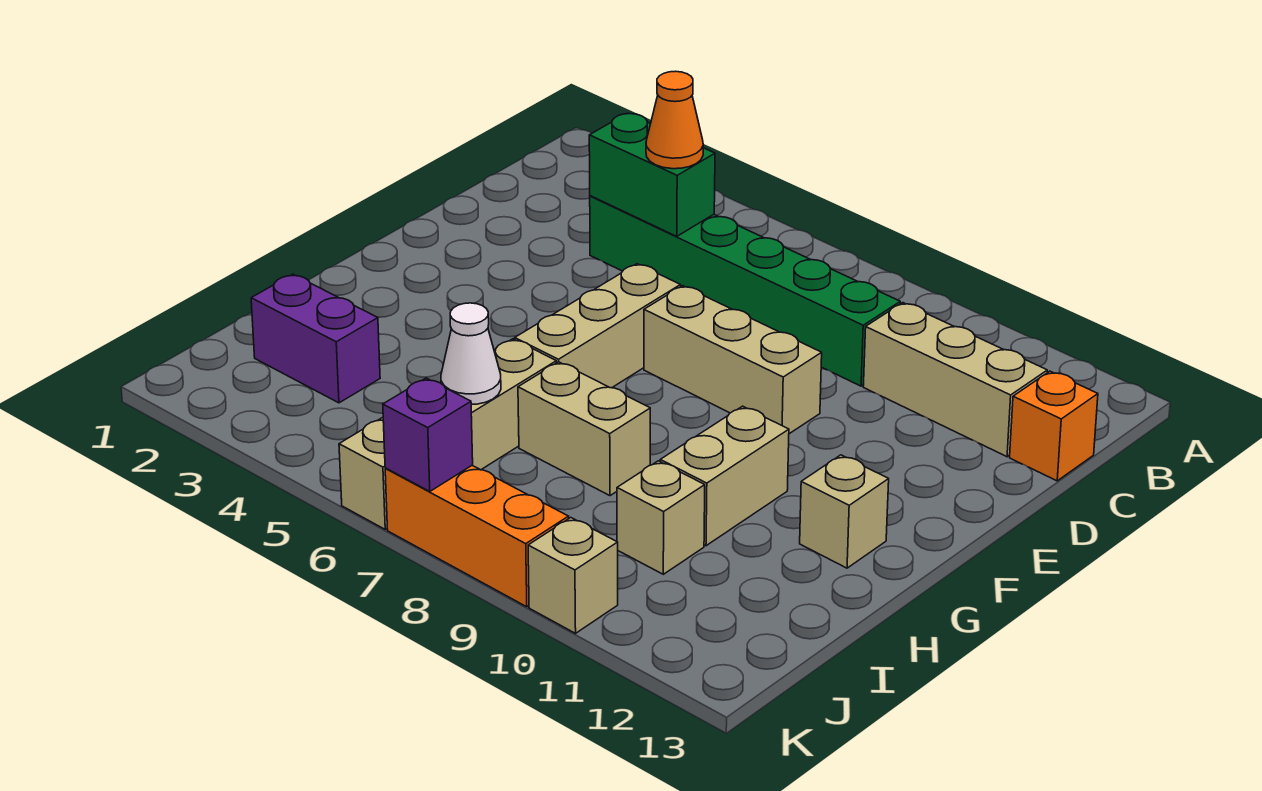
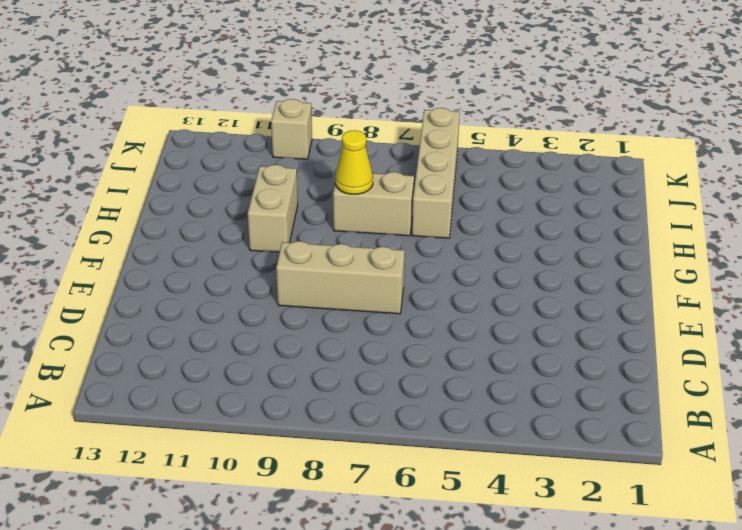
yellow cone H8 level 2 -> none
none -> green brick C4:C9 level 1
none -> tan brick C10:C12 level 1
none -> orange brick C13 level 1

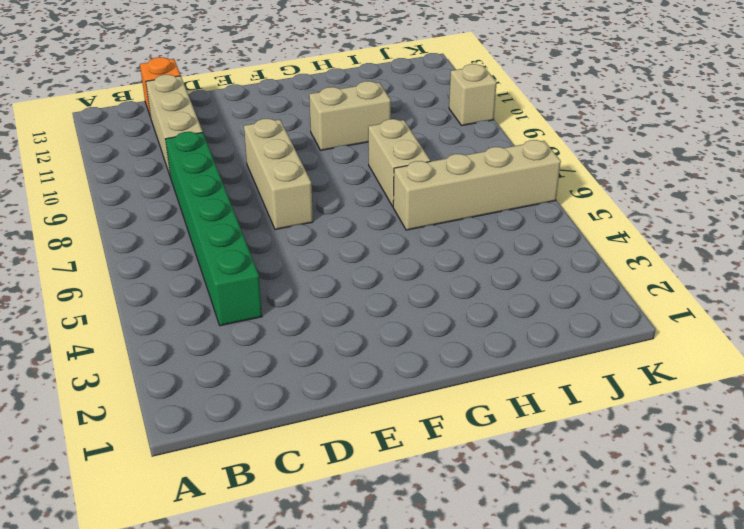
none -> tan brick E6:G6 level 1
none -> tan brick G12 level 1
none -> purple brick I2:I3 level 1

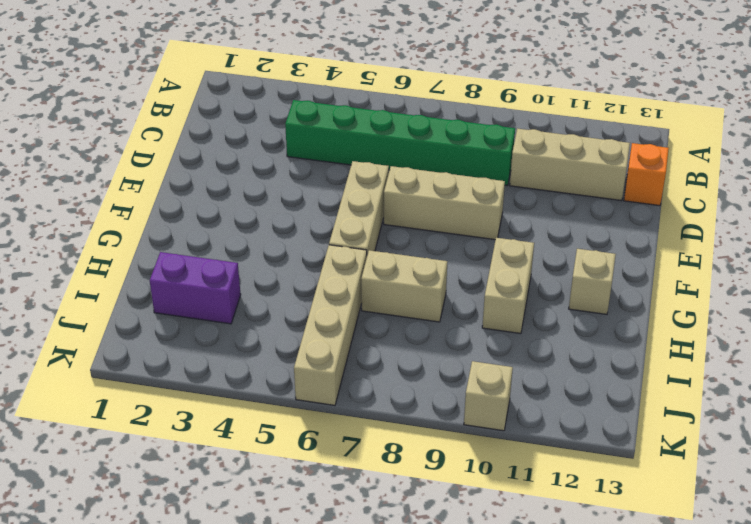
none -> tan brick I10 level 1
none -> orange brick K7:K9 level 1
none -> green brick C4:C5 level 2

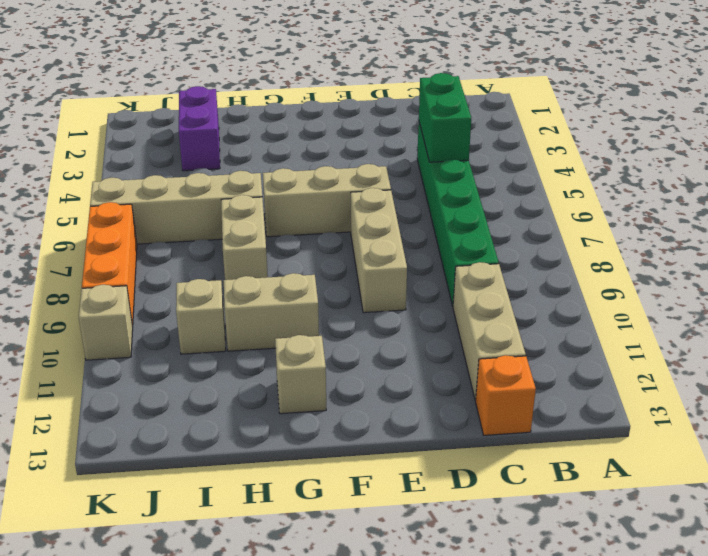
none -> white cone I6 level 2
none -> purple brick K7 level 2
none -> orange cone C5 level 3

